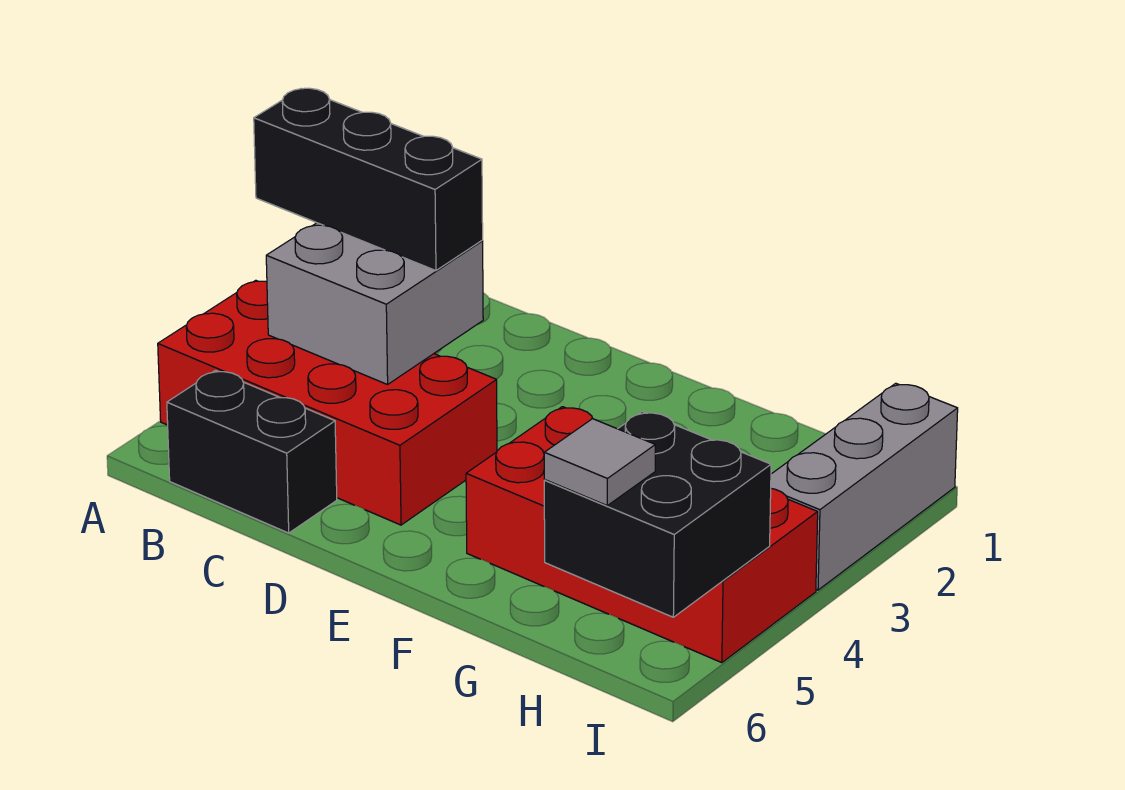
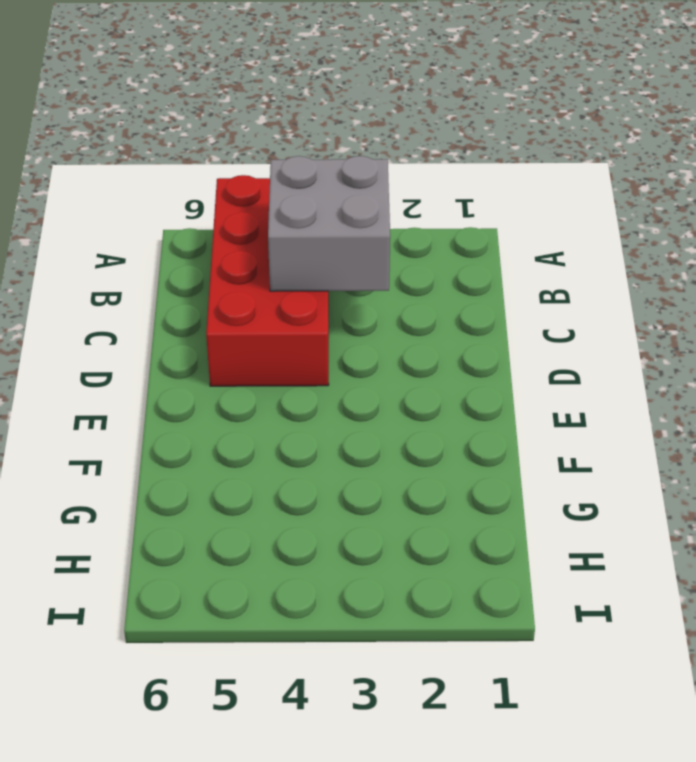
none -> black brick B6:C6 level 1
none -> red brick F4:I5 level 1

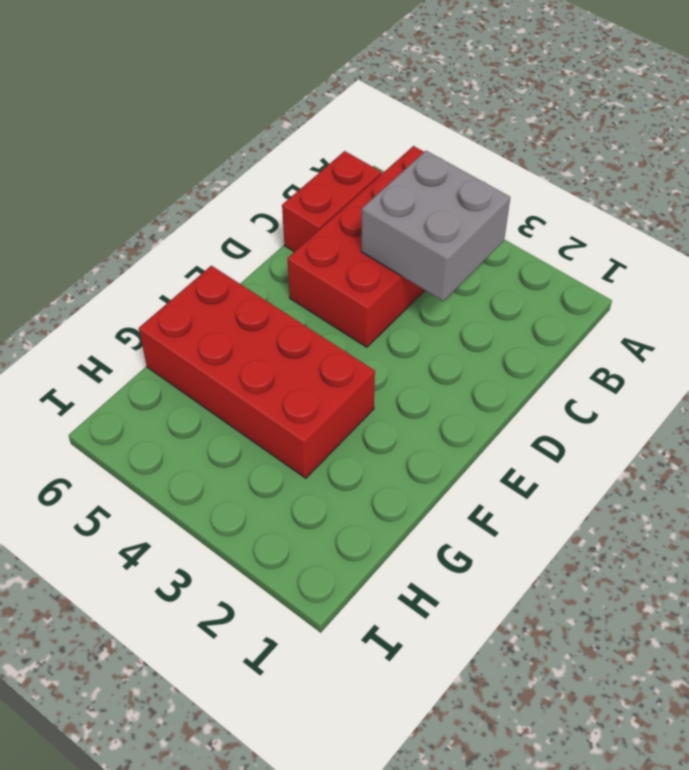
red brick B6:C6 level 1 -> black brick B6:C6 level 1
red brick F3:G6 level 1 -> red brick F4:I5 level 1
none -> grey brick I1:I3 level 1
none -> black brick H5:I6 level 2

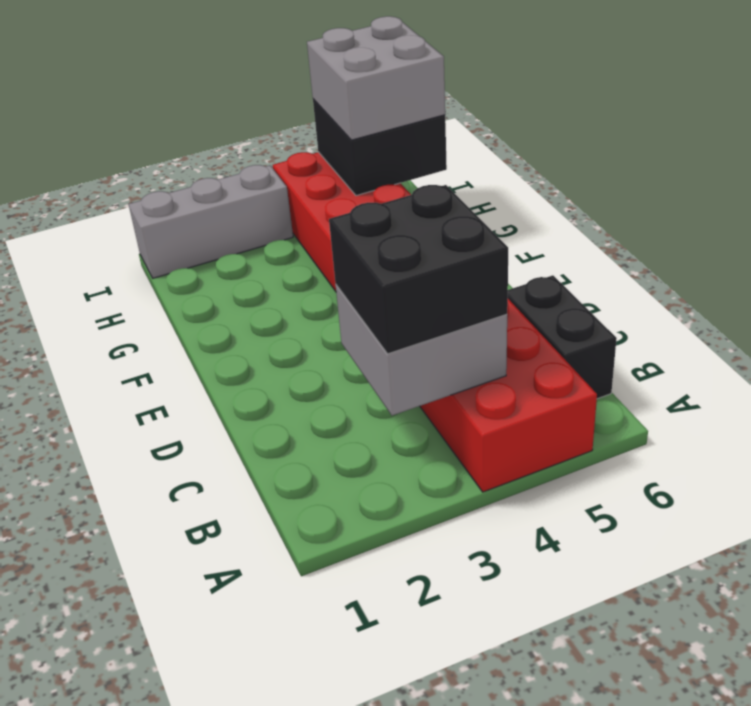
black brick B3:C4 level 3 -> black brick A3:C3 level 3
grey brick H5:I6 level 3 -> grey tile H6 level 3

